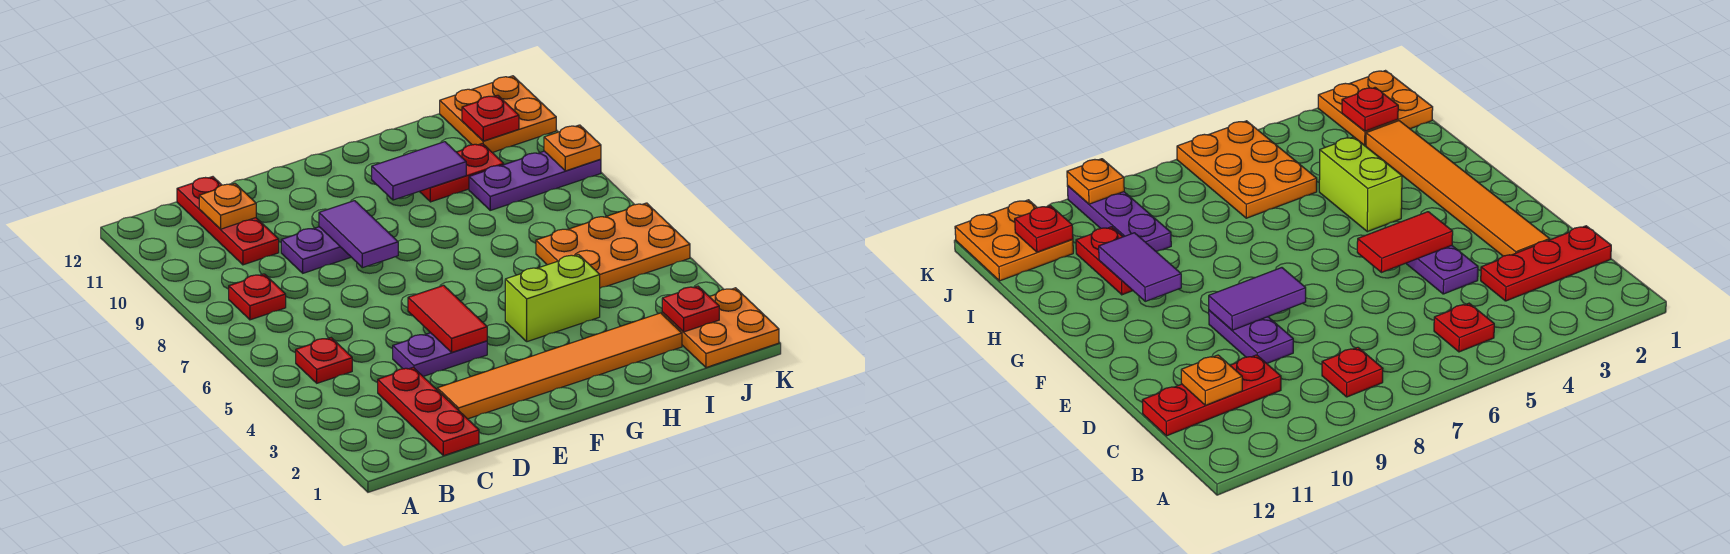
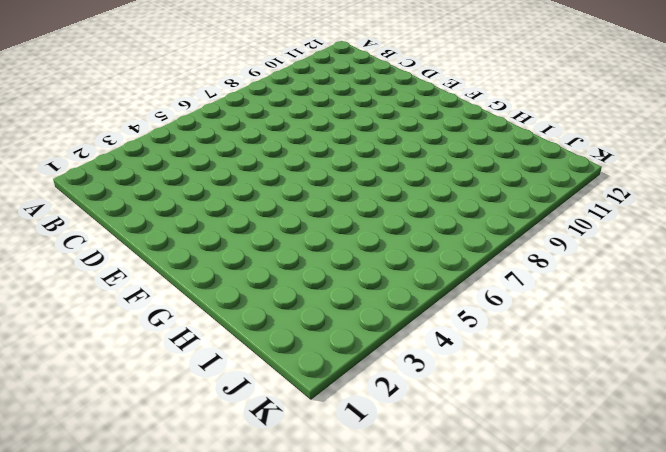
none -> red plate B5 level 1
none -> red plate B8 level 1
none -> red plate C1:C3 level 1

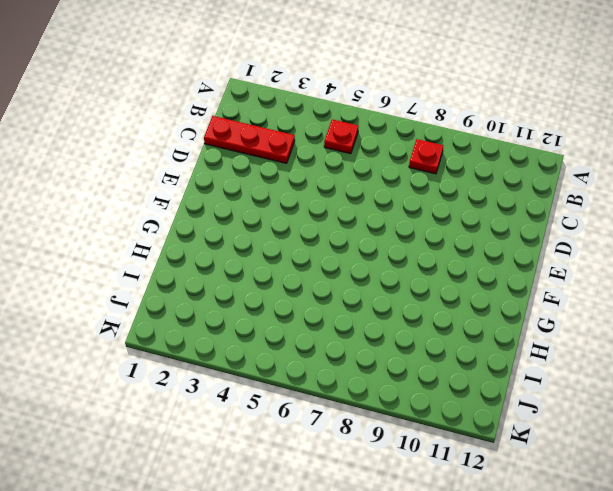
none -> red plate C10:C12 level 1
none -> orange tile D2:I2 level 1
none -> purple plate D4:E4 level 1

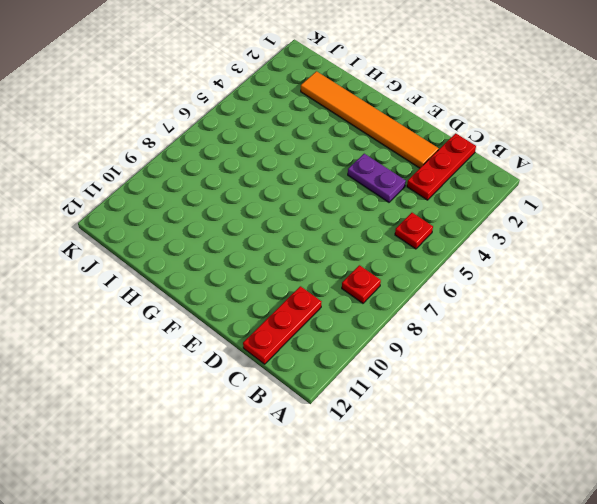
none -> purple plate D9:E9 level 1
none -> lime brick G4:H4 level 1
none -> red plate H10:I10 level 1

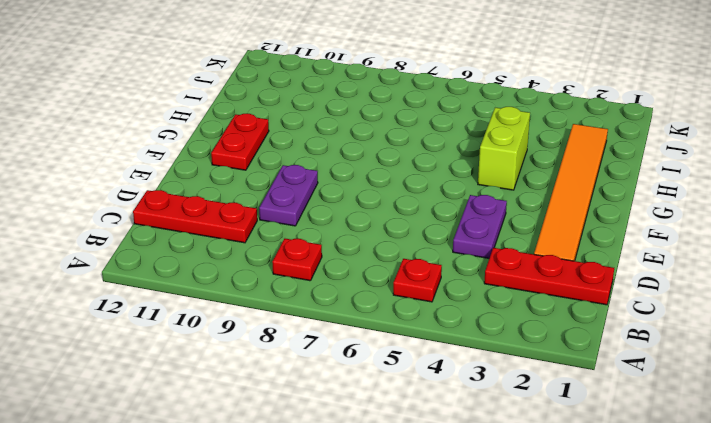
red plate F11:G11 level 1 -> red plate H10:I10 level 1
none -> orange plate I5:K6 level 1
none -> purple plate I9:K9 level 1
none -> orange plate J1:K2 level 1

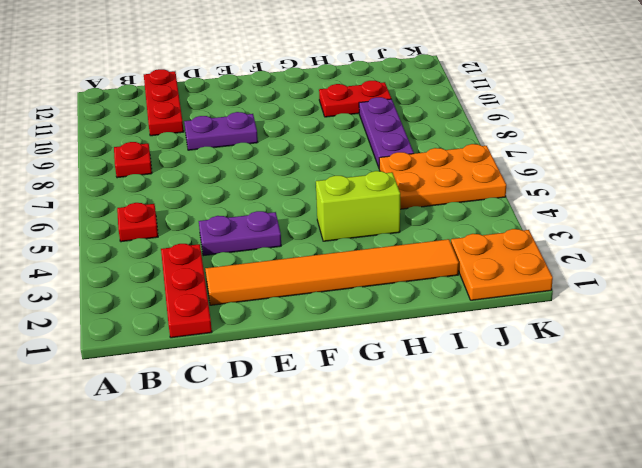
purple plate I7:I9 level 1 -> purple plate I9:K9 level 1
none -> orange plate J11:K12 level 1
none -> orange plate C11 level 2
none -> red tile E4:E5 level 2

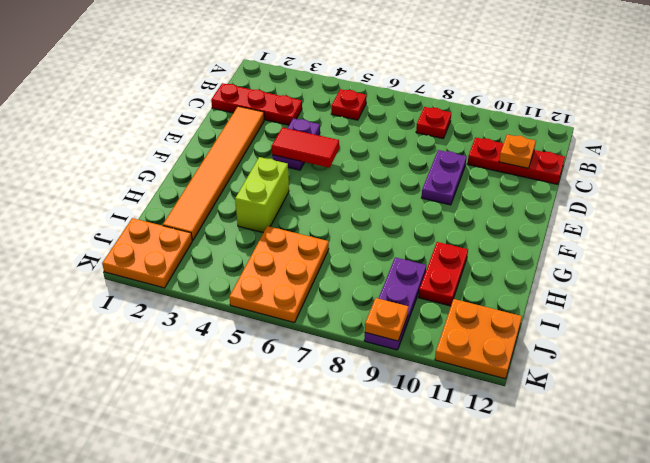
none -> purple tile E8:E9 level 2
none -> purple tile G10:H10 level 2
none -> red plate J2 level 2

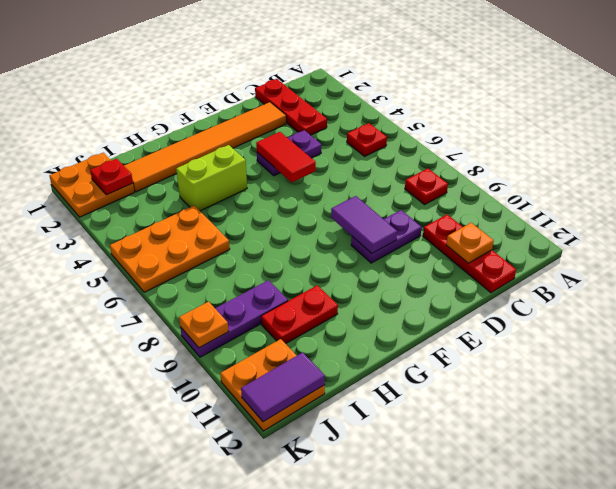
purple tile J12:K12 level 2 -> purple tile G10:H10 level 2
none -> red plate J11 level 2

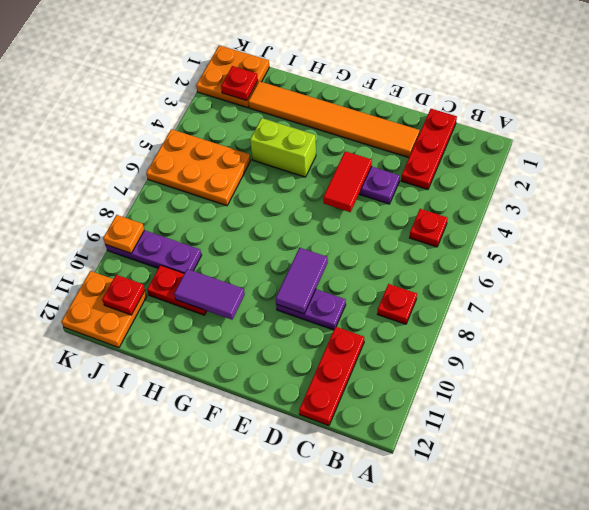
none -> orange plate C11 level 2

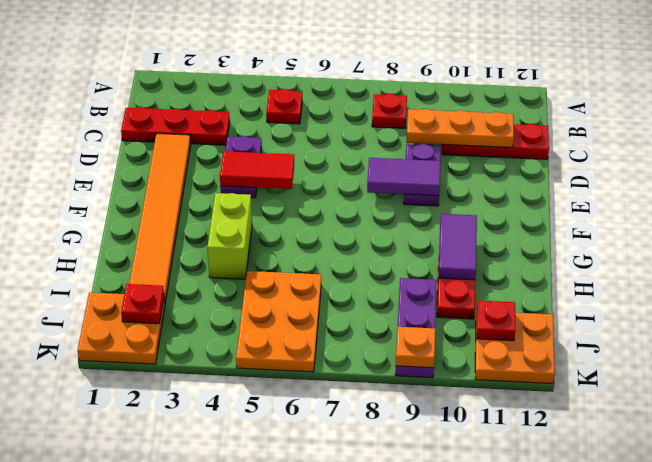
orange plate C9:C11 level 2 -> orange plate C11 level 2

